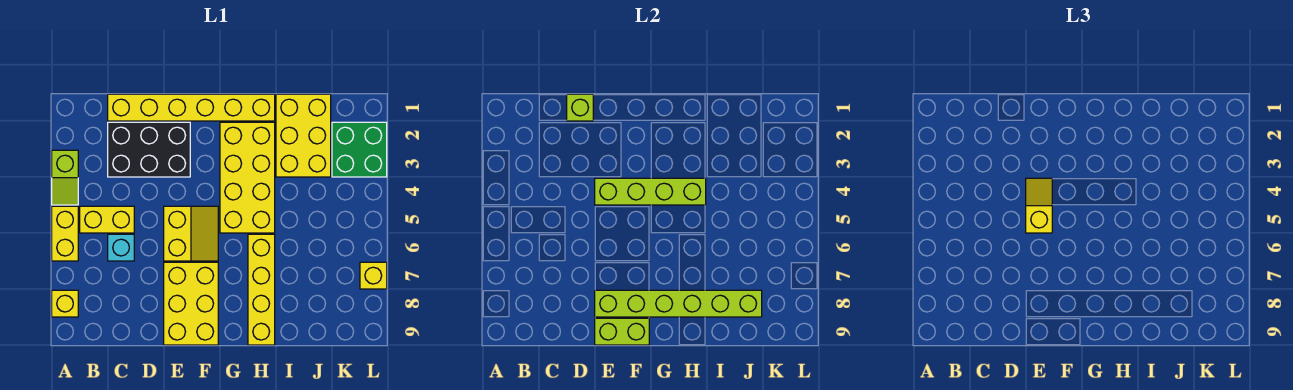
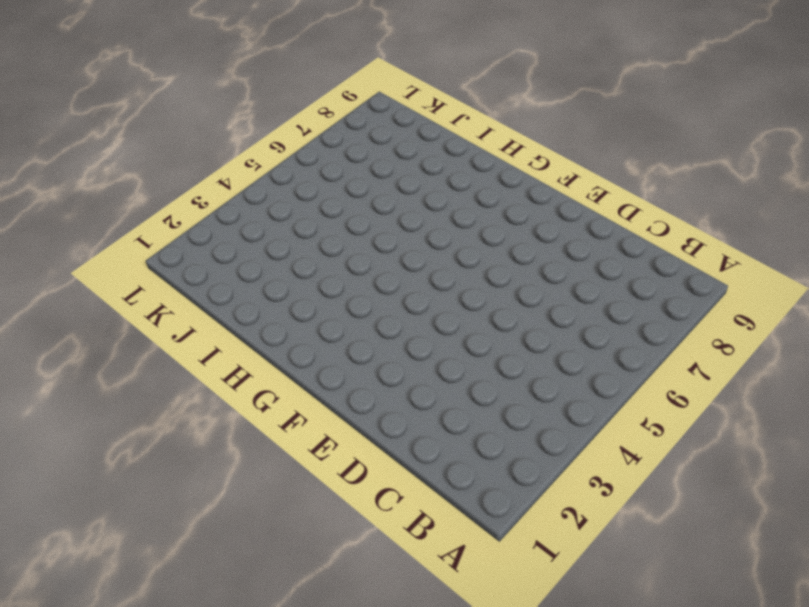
none -> lime slope A3:A4 level 1 top 3
none -> yellow brick A5:A6 level 1
none -> yellow brick A8 level 1

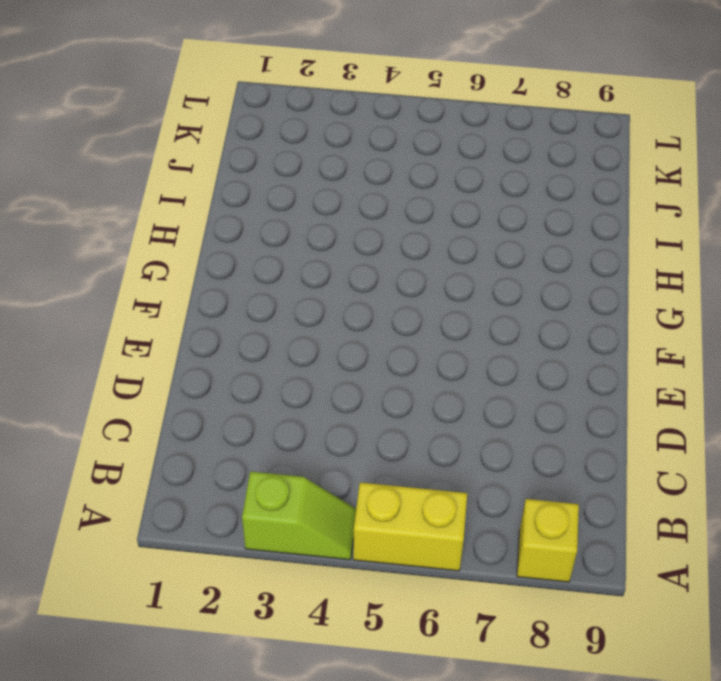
none -> yellow brick B5:C5 level 1
none -> yellow brick C1:H1 level 1
none -> black brick C2:E3 level 1

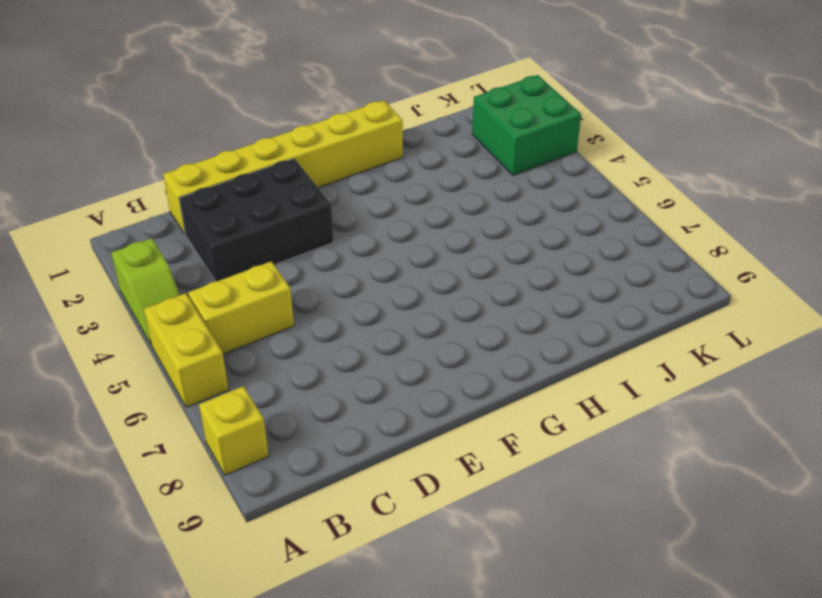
none -> cyan brick C6 level 1
none -> yellow slope E5:F6 level 1 top E
none -> yellow brick E7:F9 level 1

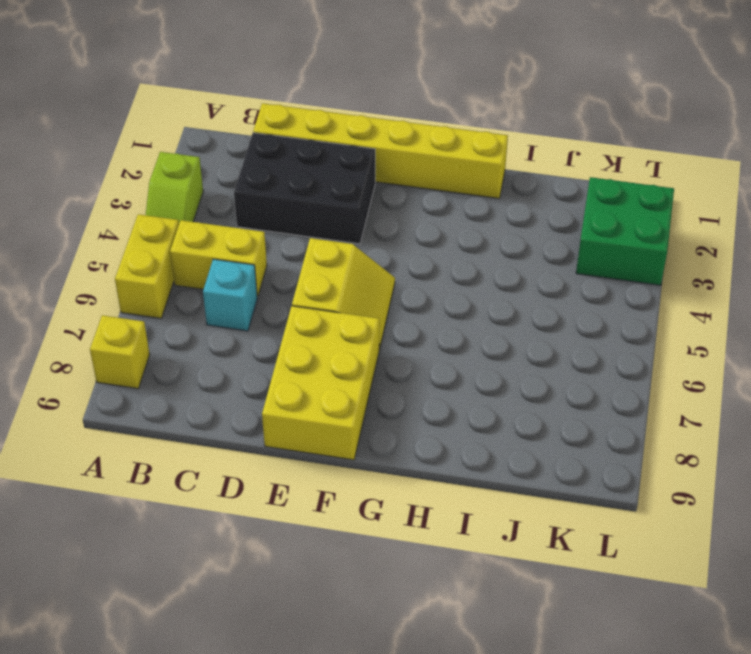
none -> yellow brick G2:H5 level 1
none -> yellow brick H6:H9 level 1
none -> yellow brick I1:J3 level 1

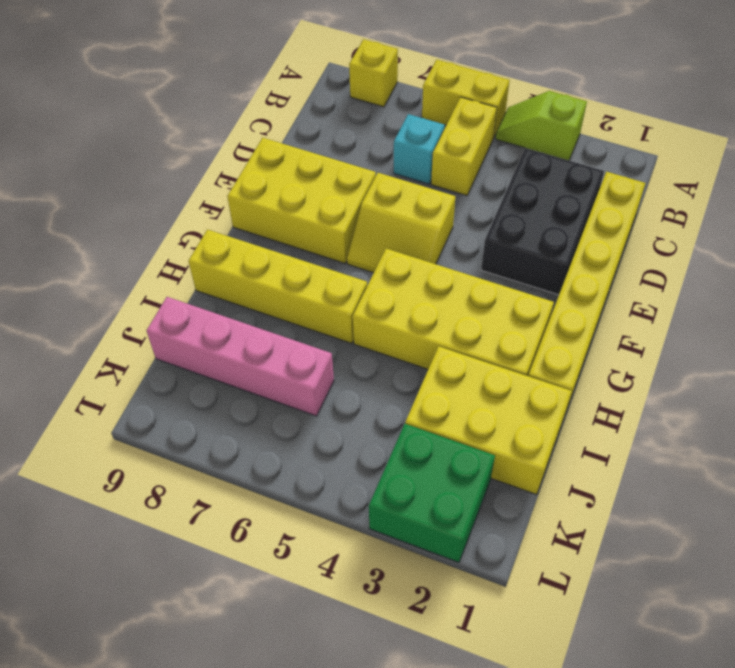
pink brick J6:J9 level 1 -> none
none -> yellow brick L7 level 1
none -> lime brick D1 level 2
none -> lime brick E4:H4 level 2

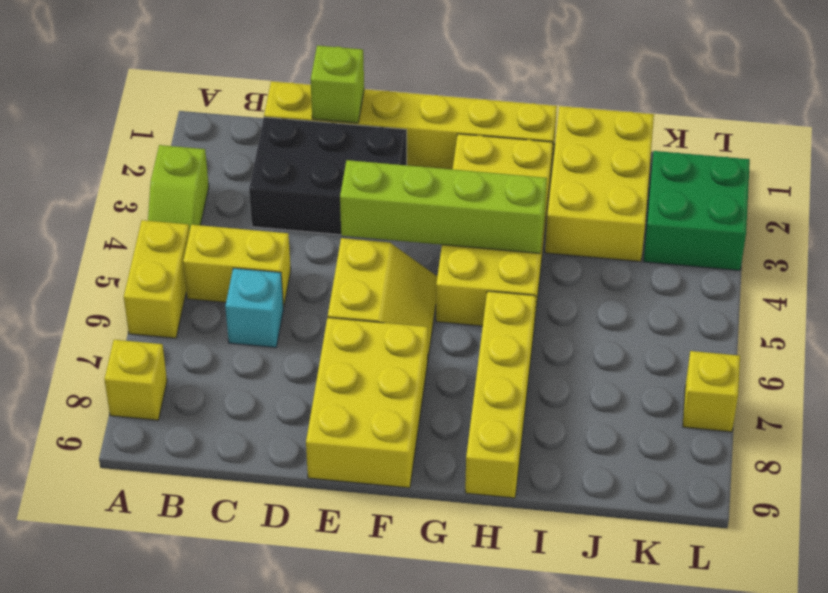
none -> lime brick E8:J8 level 2
none -> lime brick E9:F9 level 2
none -> yellow slope E4:E5 level 3 top 5

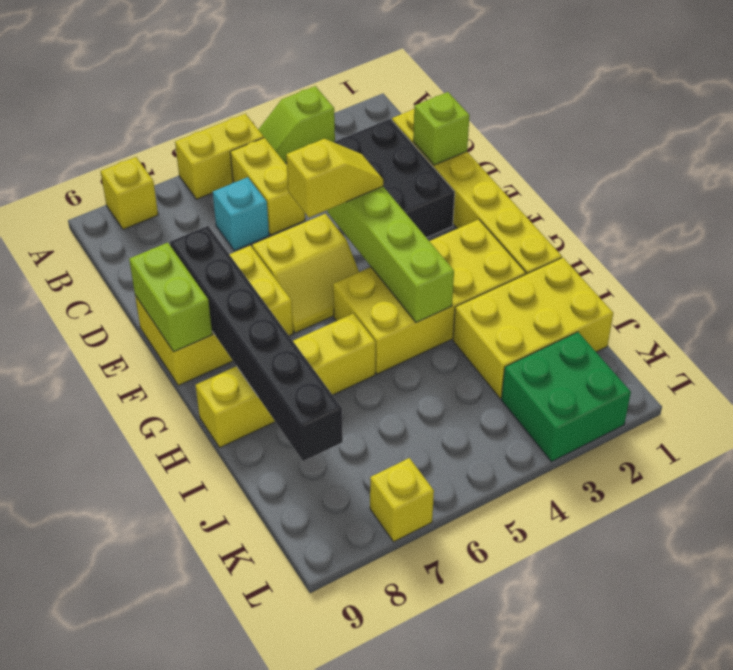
black brick E8:J8 level 2 -> lime brick E8:J8 level 2

